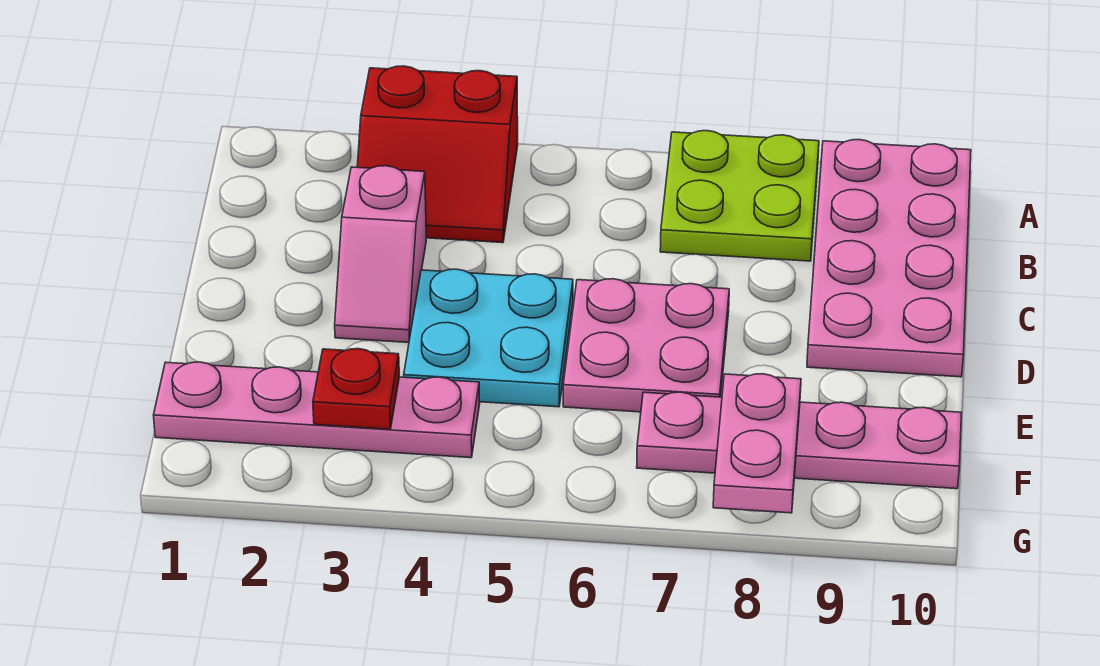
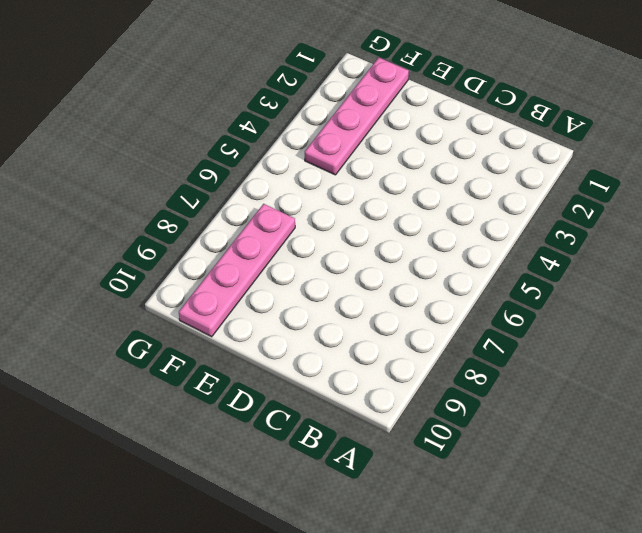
none -> red slope A3:B4 level 1 top A
none -> lime plate A7:B8 level 1

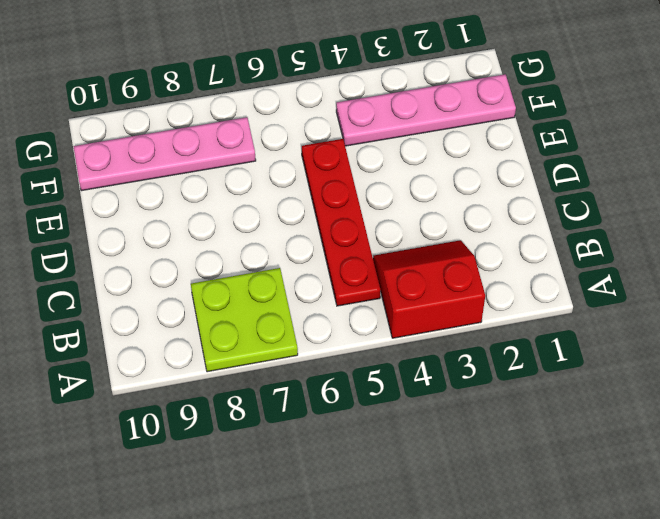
red plate B5:E5 level 1 -> cyan plate D4:E5 level 1
none -> pink plate A9:D10 level 1
none -> pink slope C3:D3 level 1 top C

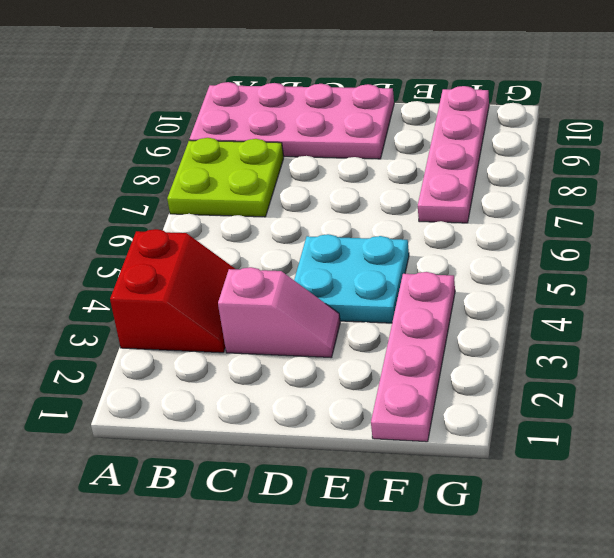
none -> pink plate D6:E7 level 1
none -> red plate F3 level 2

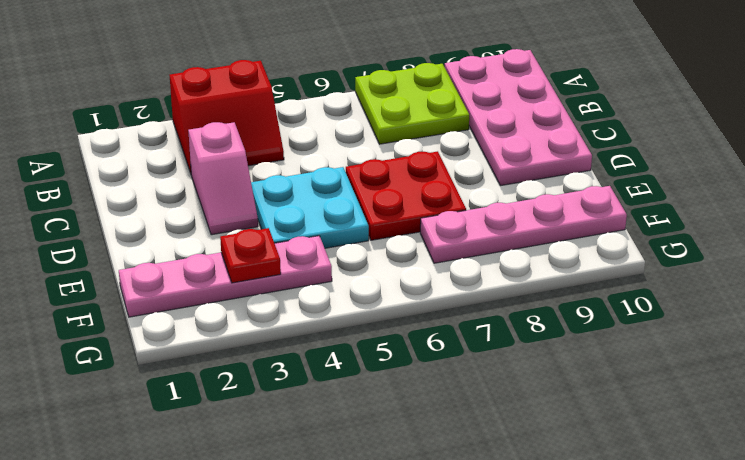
red plate D6:E7 level 1 -> pink plate D6:E7 level 1
none -> pink plate F8:G8 level 2

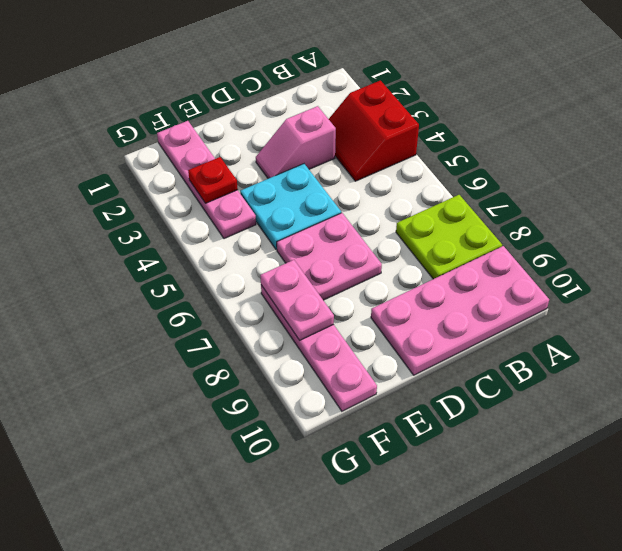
pink plate F7:F8 level 2 -> pink plate F8:G8 level 2

